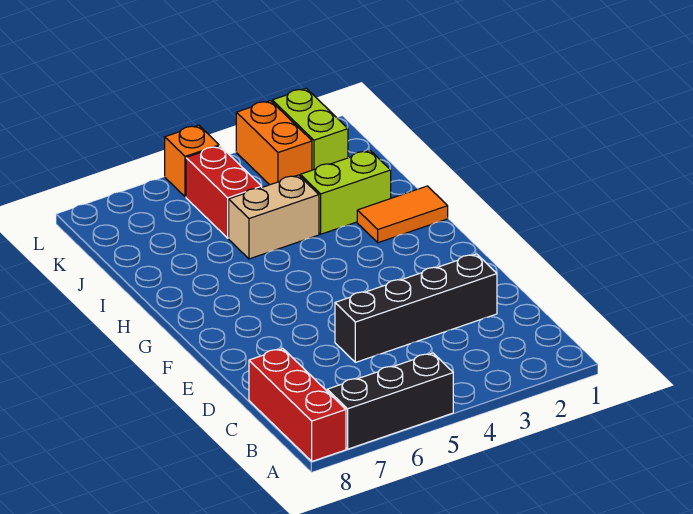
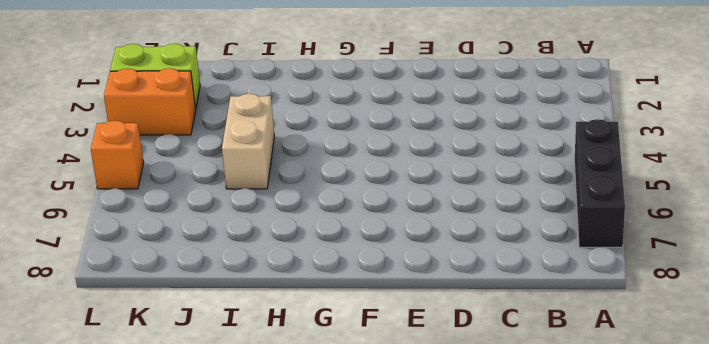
none -> red brick A8:C8 level 1
none -> black brick D2:D5 level 1

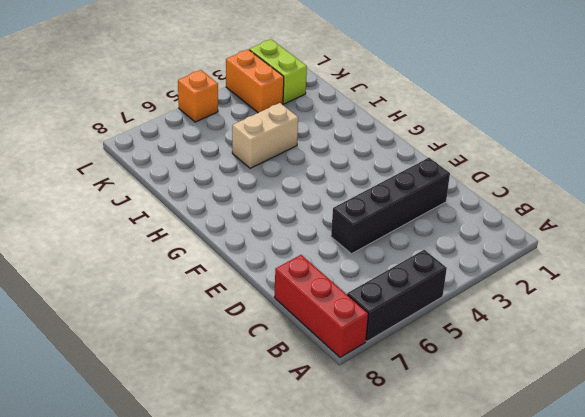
none -> orange tile H1:H2 level 1
none -> lime brick I2:I3 level 1

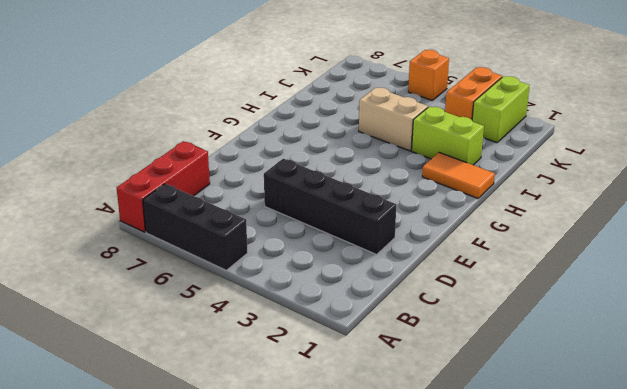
none -> red brick J5:K5 level 1

